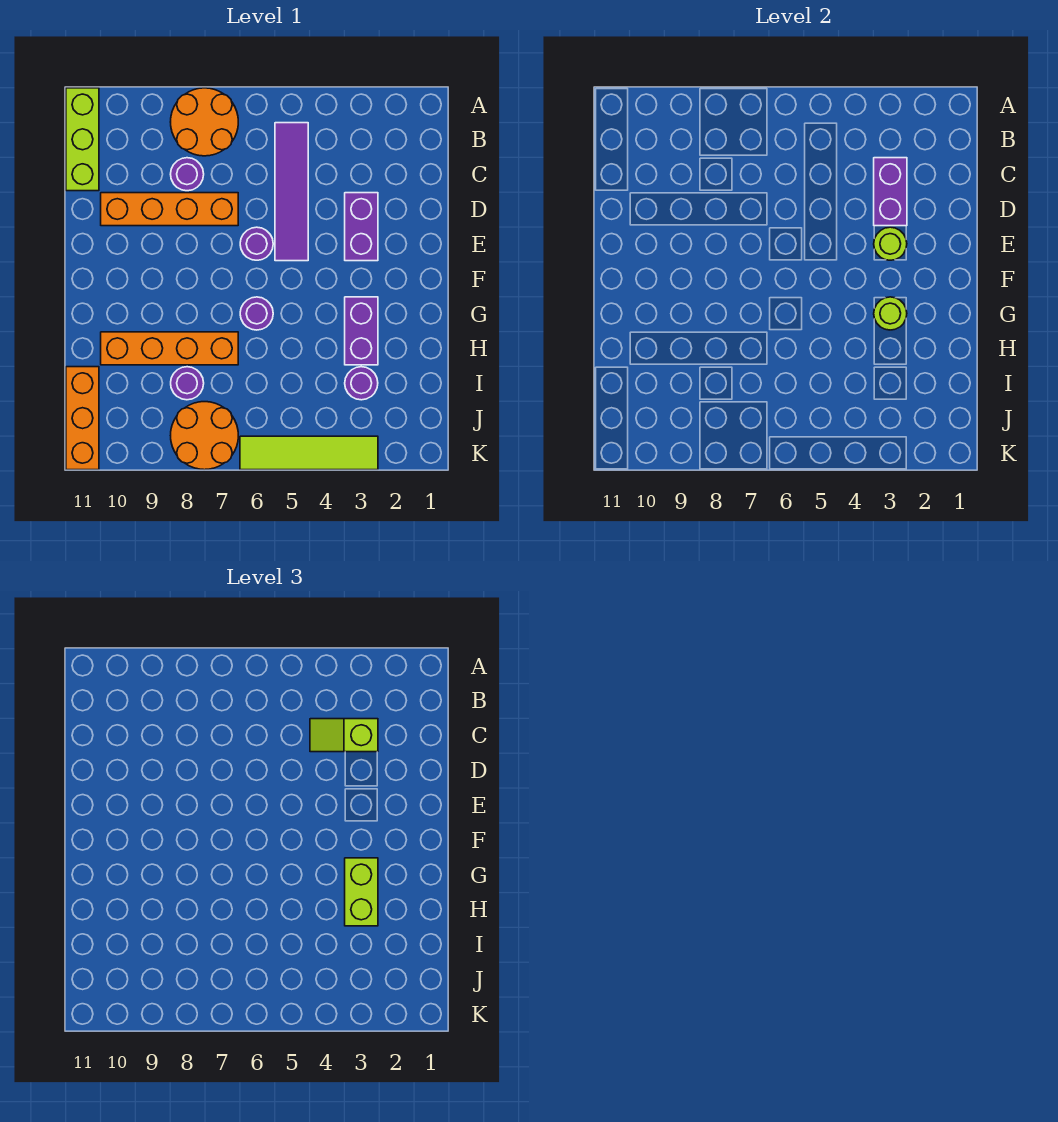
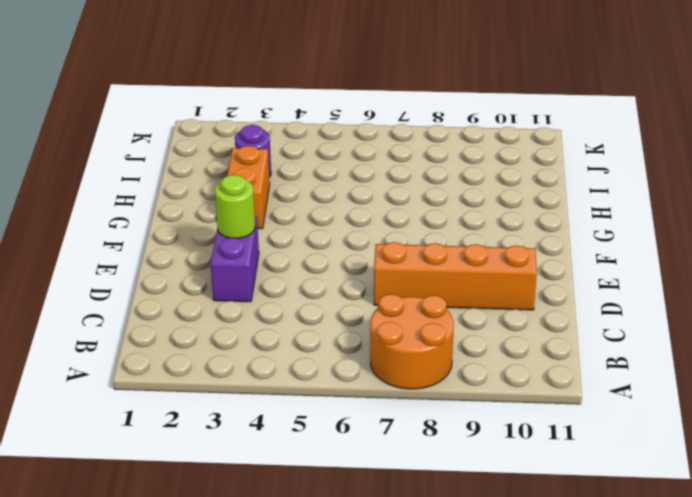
orange brick G3:H3 level 1 -> purple brick G3:H3 level 1
none -> lime brick A11:C11 level 1
none -> purple tile B5:E5 level 1
none -> purple round brick C8 level 1

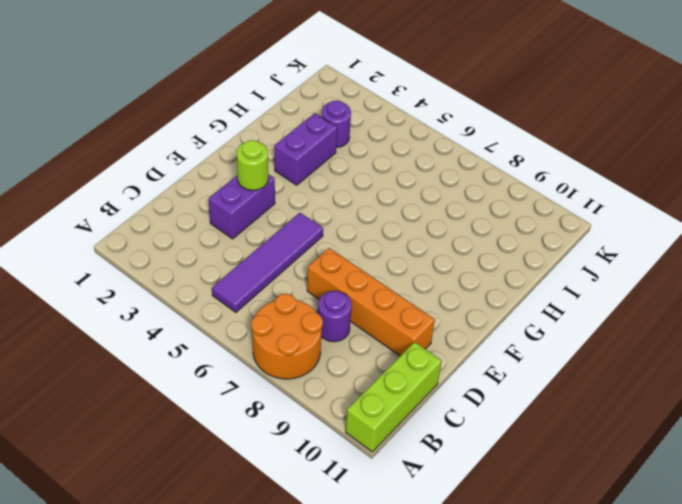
none -> purple round brick E6 level 1
none -> purple round brick G6 level 1
none -> orange brick H7:H10 level 1

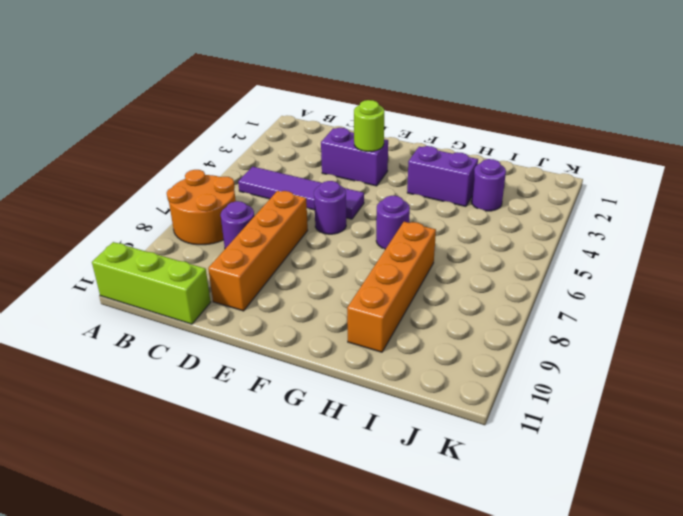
none -> purple round brick I8 level 1
none -> orange brick I11:K11 level 1
none -> orange round brick J7:K8 level 1

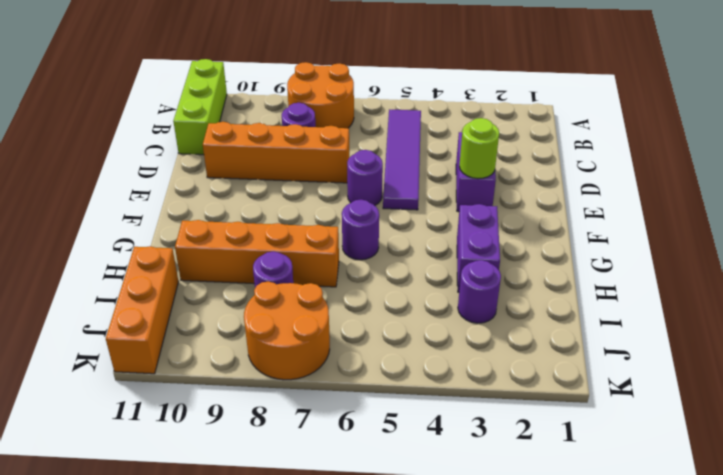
none -> lime tile K3:K6 level 1
none -> purple brick C3:D3 level 2
none -> lime round brick G3 level 2

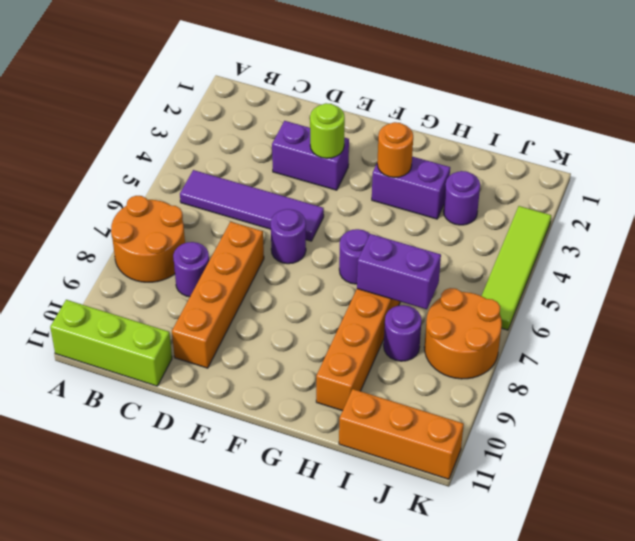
orange round brick G3 level 2 -> lime round brick G3 level 2
purple brick H7:I7 level 2 -> purple brick C3:D3 level 2
none -> lime slope C3:C4 level 3 top 3
none -> lime brick G3:H3 level 3

